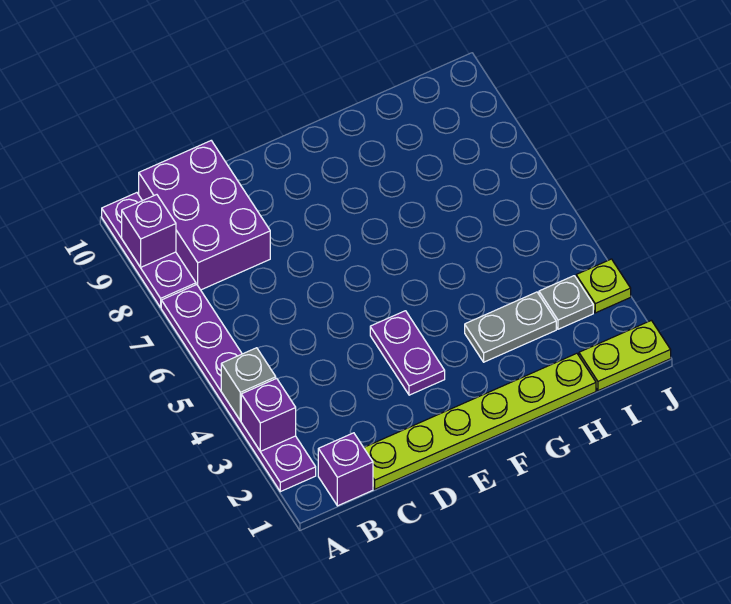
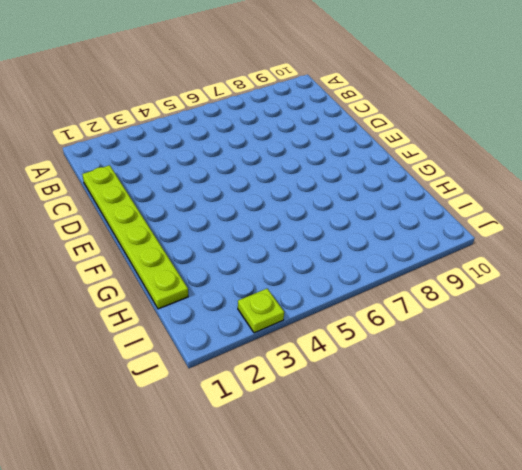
none -> purple plate A2:A7 level 1
none -> purple plate A8:A10 level 1
none -> purple brick B1 level 1

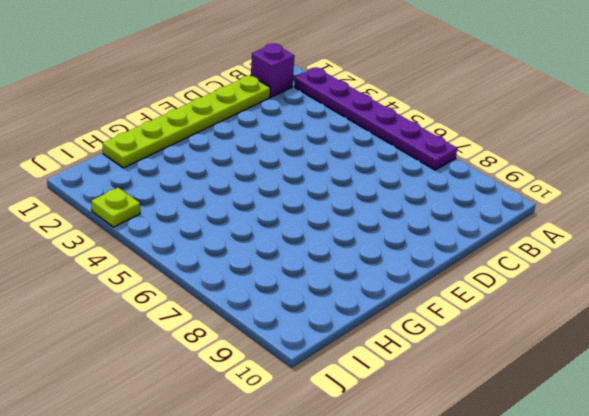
none -> purple plate A8:A10 level 1
none -> purple brick B8:C10 level 1
none -> purple plate E3:E4 level 1

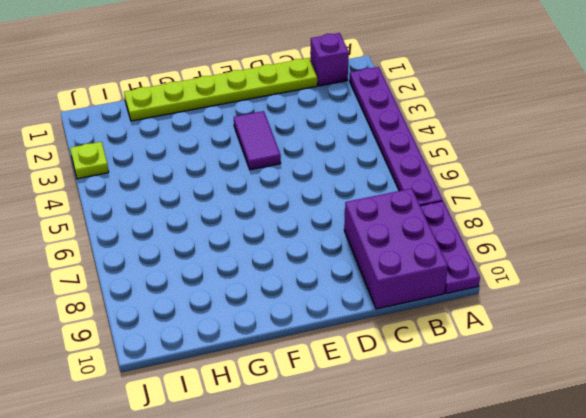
purple tile E3:E4 level 1 -> purple plate E3:E4 level 1
none -> grey plate G3:H3 level 1
none -> lime plate I1:J1 level 1
none -> grey plate I3 level 1

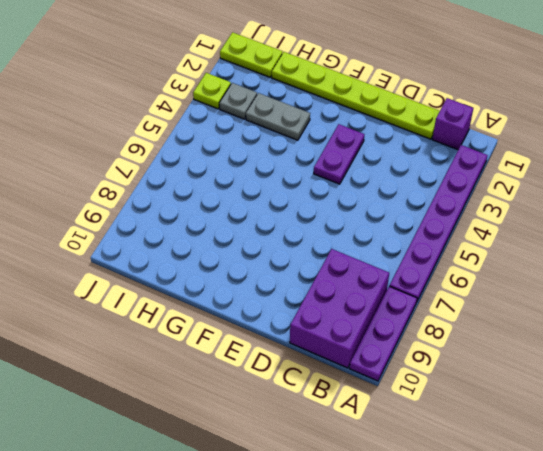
none -> purple brick A3 level 2
none -> grey brick A4 level 2
none -> purple brick A9 level 2

